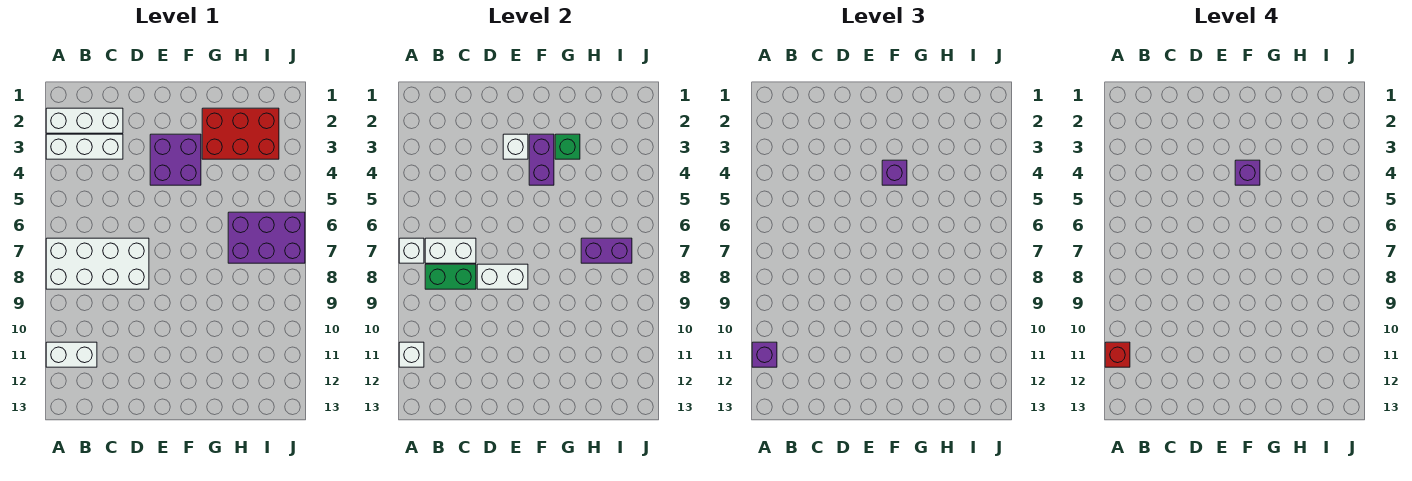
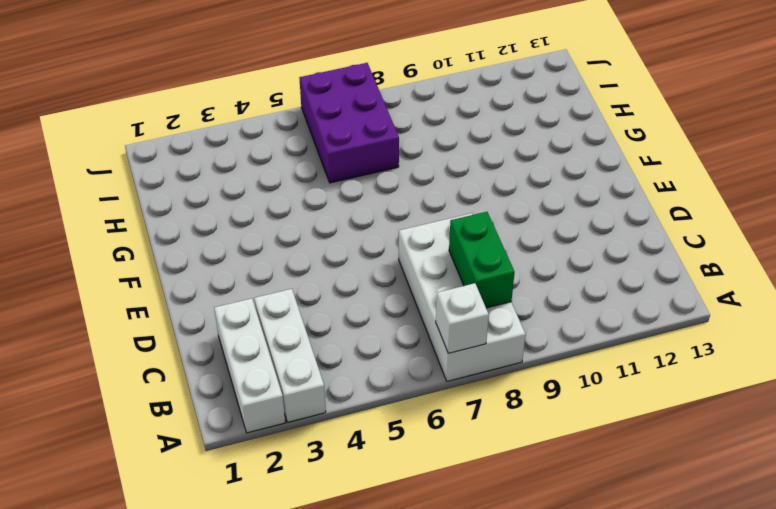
none -> white brick A11:B11 level 1
none -> purple brick E3:F4 level 1
none -> red brick G2:I3 level 1

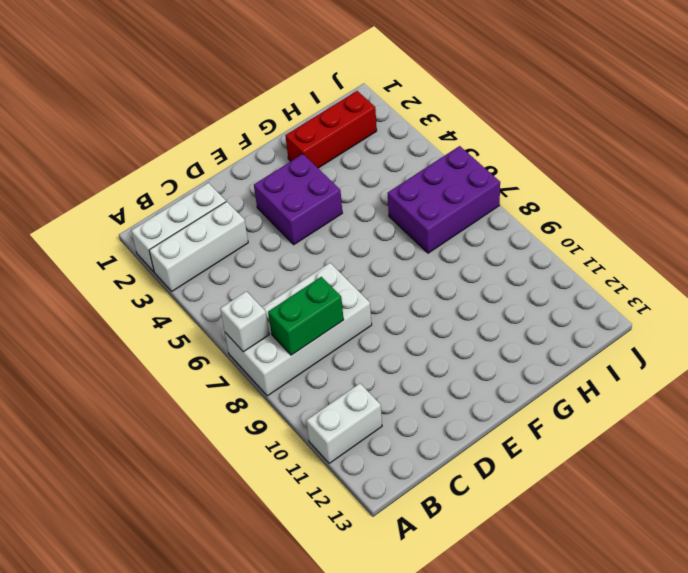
red brick G2:I2 level 1 -> red brick G2:I3 level 1
none -> white brick A11 level 2
none -> white brick B7:C7 level 2
none -> white brick D8:E8 level 2

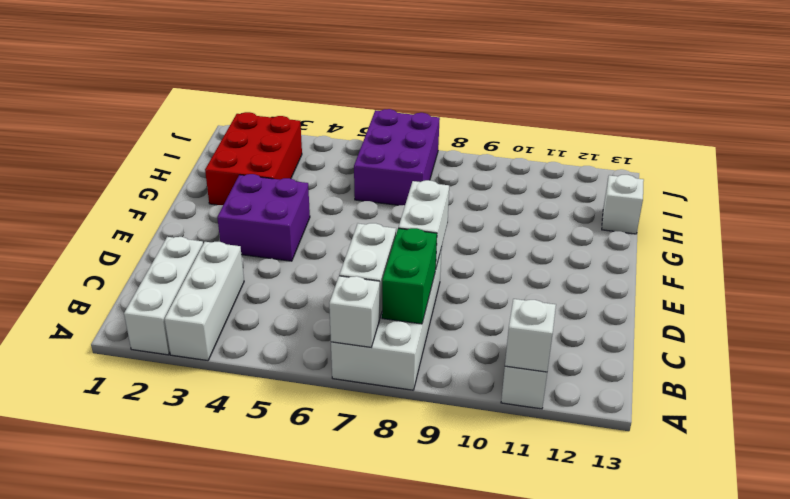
white brick H13 level 1 -> white brick E3 level 2
none -> purple brick F3:F4 level 2
none -> green brick G3 level 2
none -> purple brick H7:I7 level 2

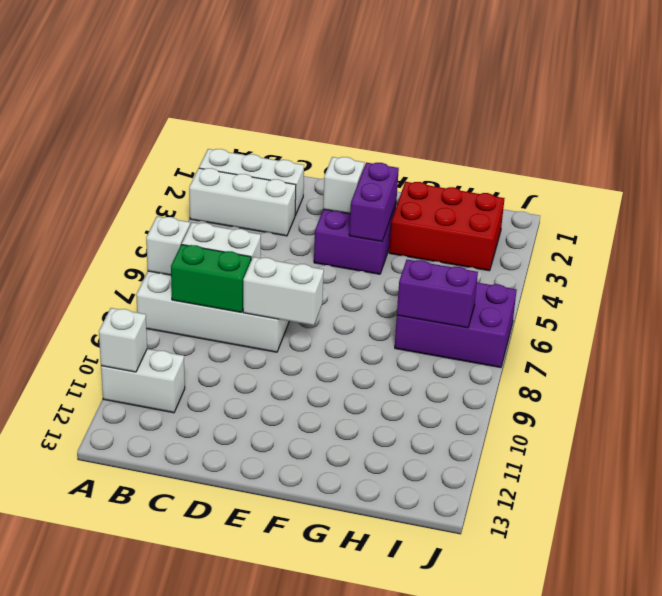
none -> green brick G3 level 2
none -> purple brick A11 level 3
none -> purple brick F4 level 3

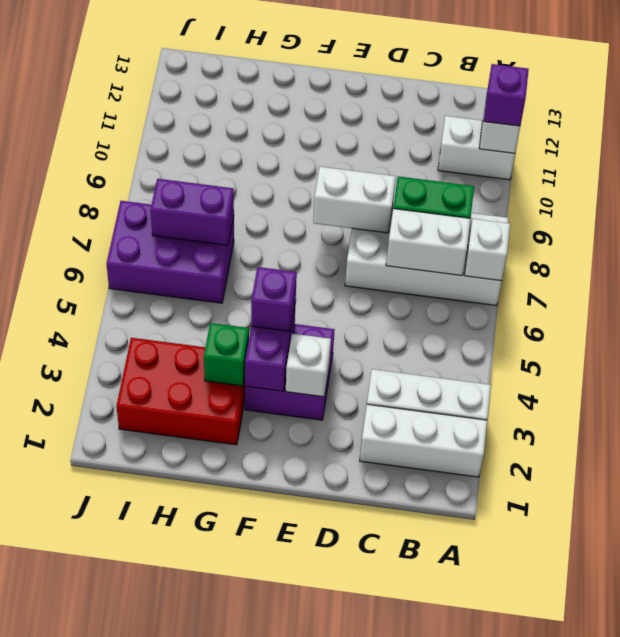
none -> red brick A11 level 4
none -> purple brick F4 level 4

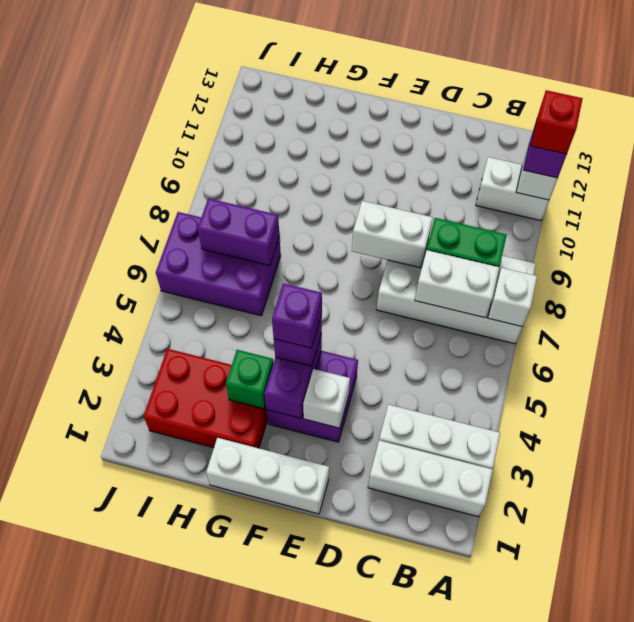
white brick E1:G1 level 1 -> none

